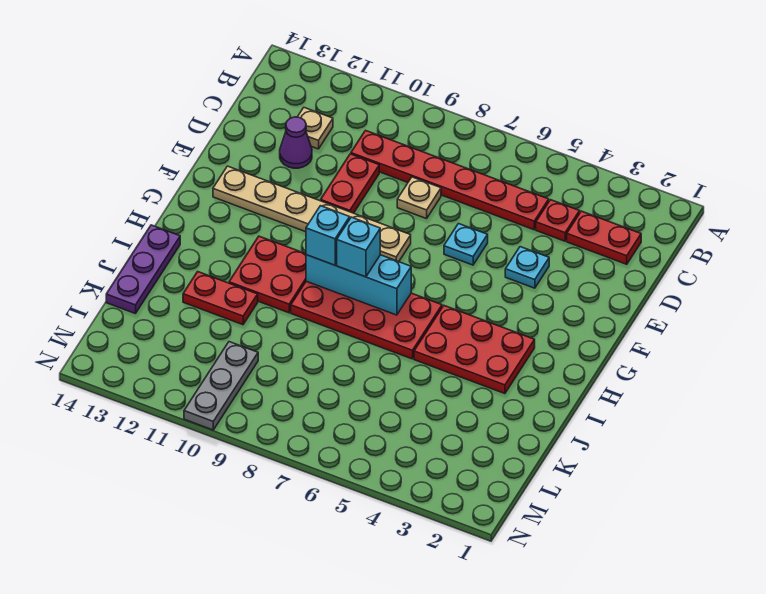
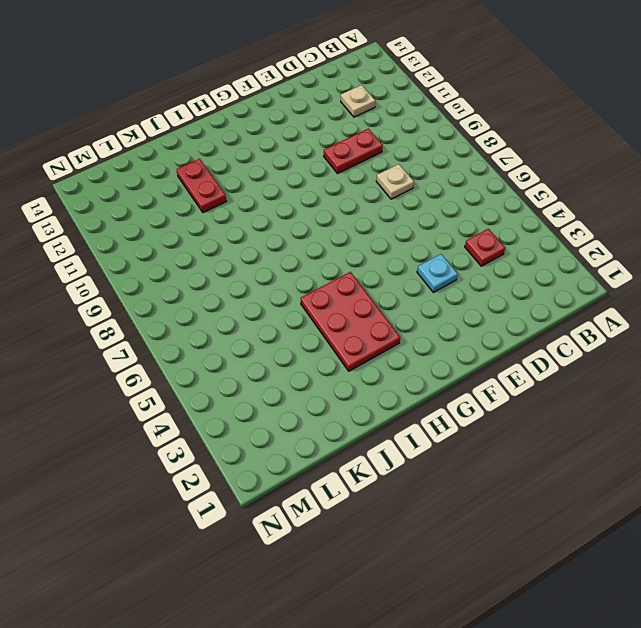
none -> red plate C2:C3 level 1
none -> red plate C5:C10 level 1
none -> purple cone D12 level 1

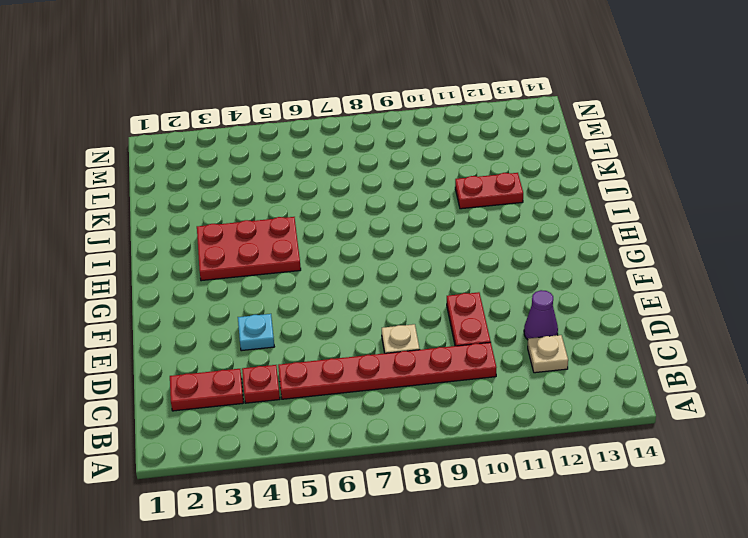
none -> cyan plate E6 level 1
none -> tan plate F8:F13 level 1
none -> red plate H6:I9 level 1

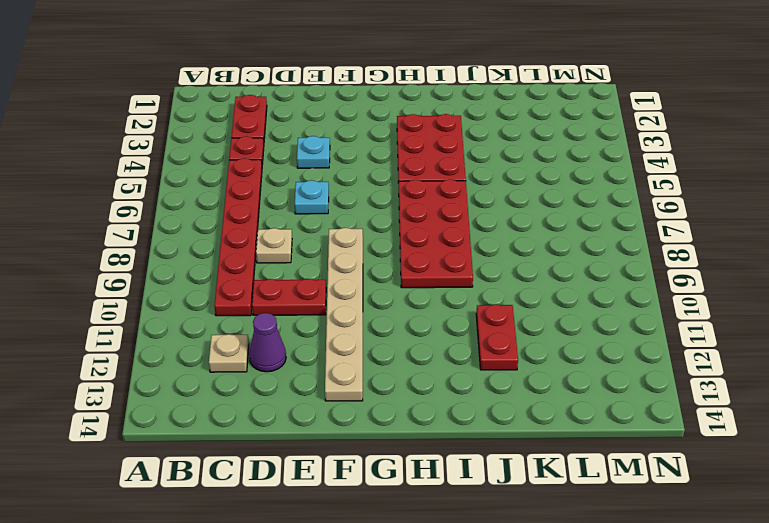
none -> red plate H10:I11 level 1
none -> purple plate I14:K14 level 1
none -> grey plate L10:N10 level 1

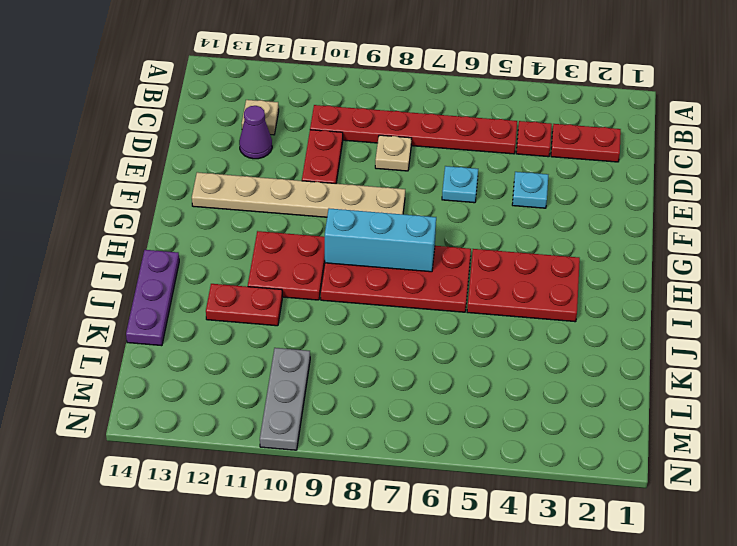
none -> cyan brick H8 level 3
none -> cyan brick H9 level 3

